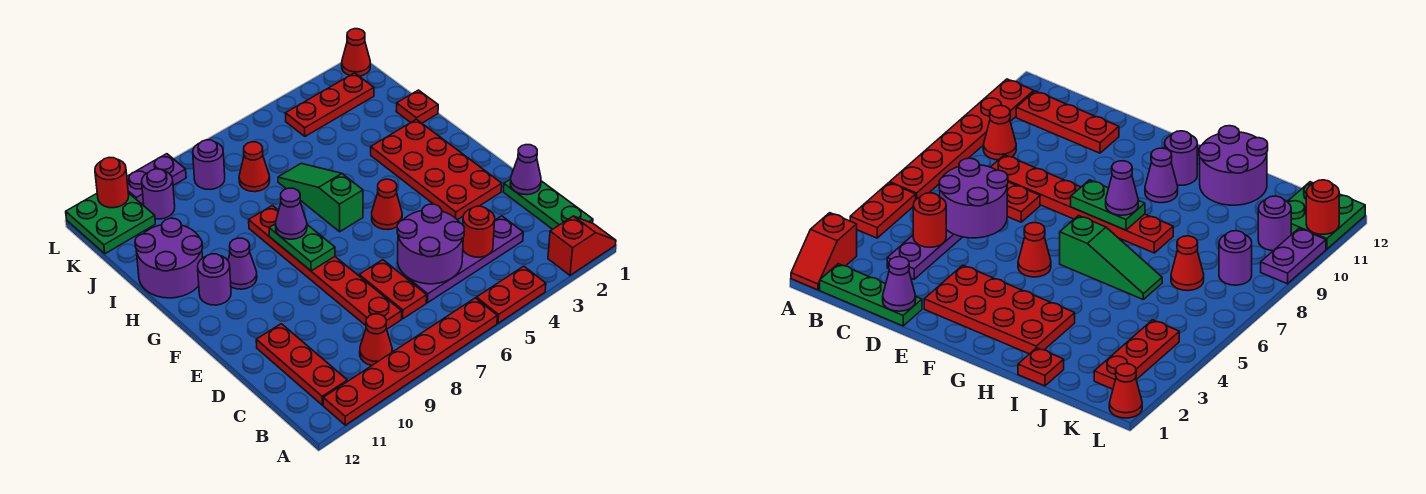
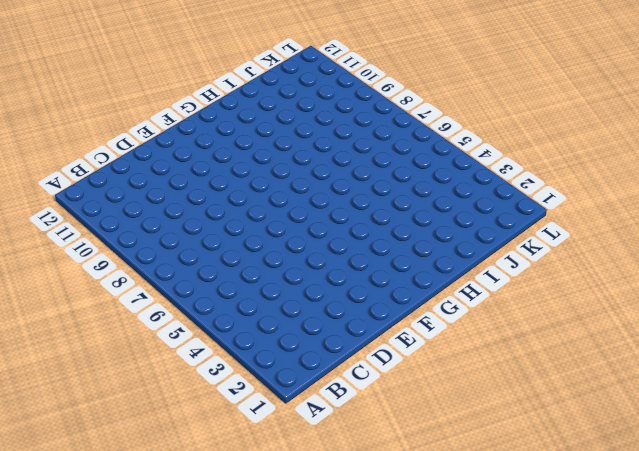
none -> red slope A1:A2 level 1 top 2
none -> red plate A4:A5 level 1
none -> red plate A6:A11 level 1

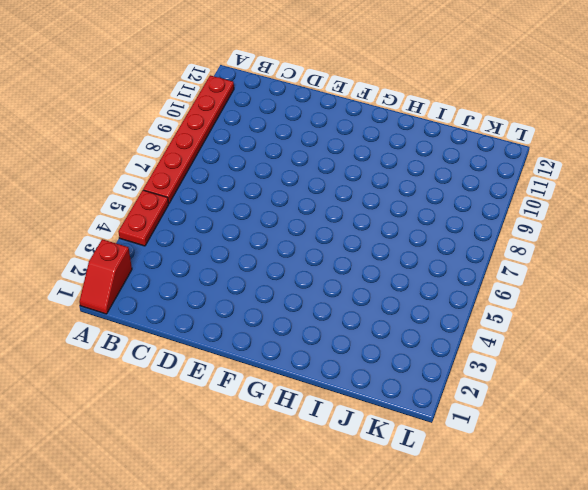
none -> green plate B1:D1 level 1
none -> red cone B9 level 1
none -> red plate B11:D11 level 1

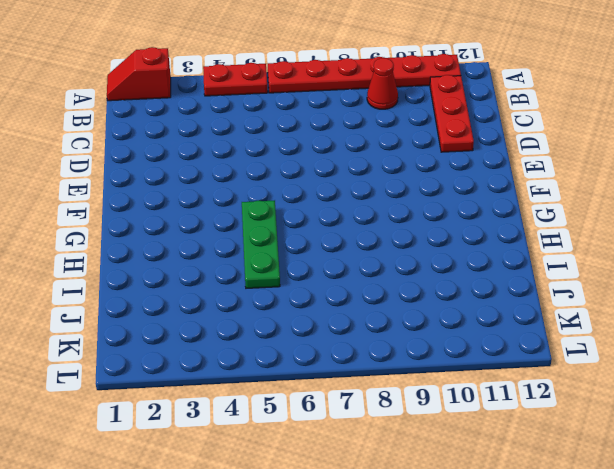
green plate G5:I5 level 1 -> green plate B1:D1 level 1
none -> purple plate C3:C6 level 1
none -> red plate C7:D7 level 1
none -> red plate C8:H8 level 1

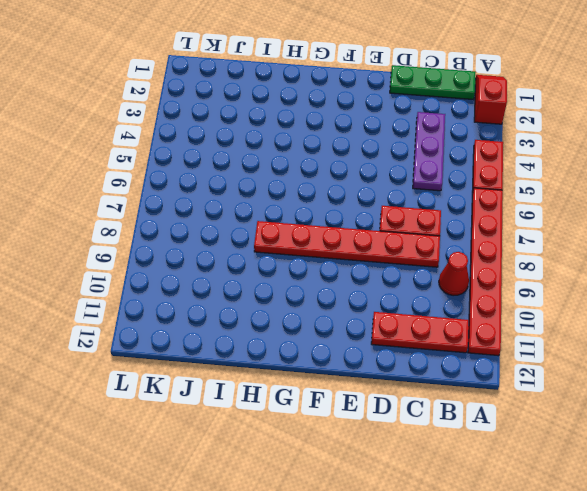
purple plate C3:C5 level 1 -> purple plate C3:C6 level 1
none -> red plate E2:H3 level 1
none -> red cone F5 level 1
none -> green slope G6:I6 level 1 top G

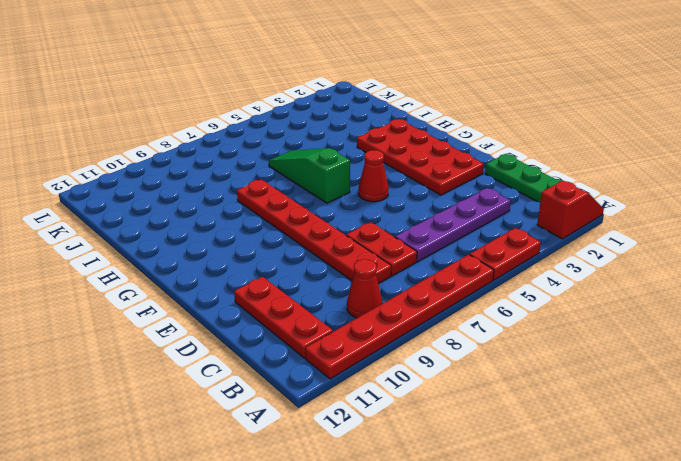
none -> purple cone G10 level 1
none -> purple round brick G11 level 1
none -> purple round brick H11:I12 level 1

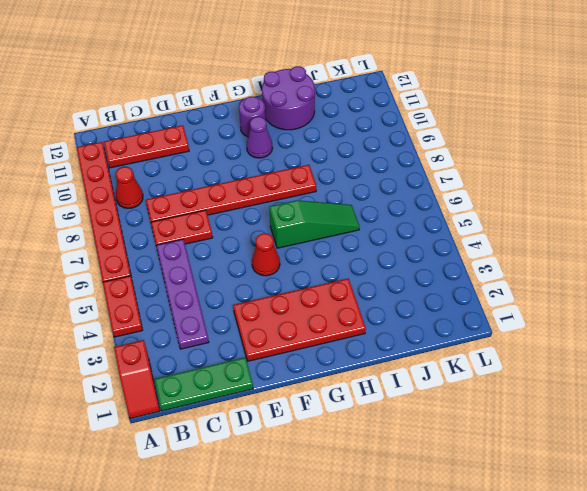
none -> red plate I1 level 1
none -> red cone J7 level 1
none -> red plate K2:K4 level 1

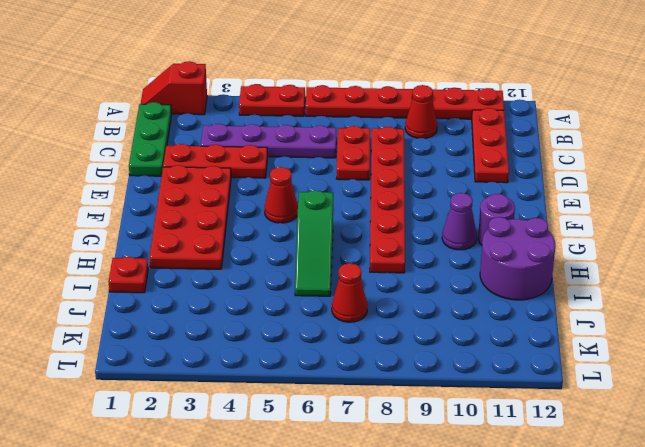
red plate D2:D4 level 1 -> red plate K2:K4 level 1
none -> purple round brick K8 level 1
none -> purple round brick K10 level 1
none -> green plate K11:L12 level 1

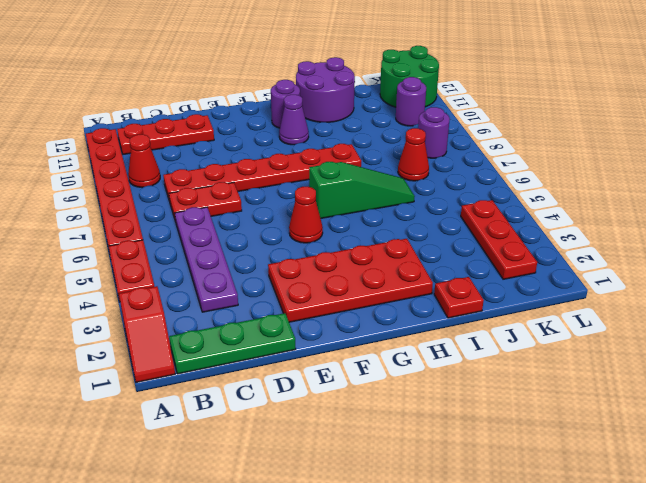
green round brick K11:L12 level 1 -> green plate K11:L12 level 1
none -> red cone L1 level 1
none -> purple plate L9:L10 level 1
none -> red round brick C4 level 2

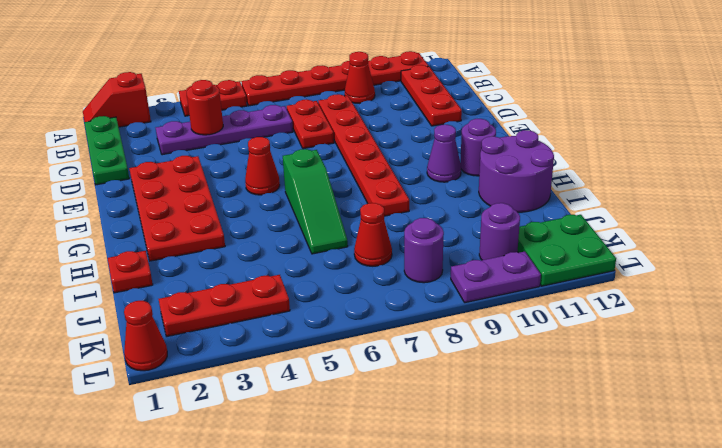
none -> purple round brick C5:D6 level 2
none -> purple cone D1 level 2
none -> green plate F8:G8 level 2

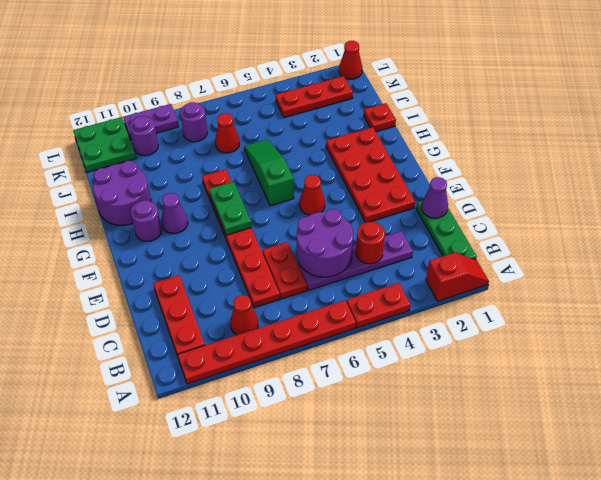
none -> red round brick L11 level 2
none -> purple cone G8 level 3

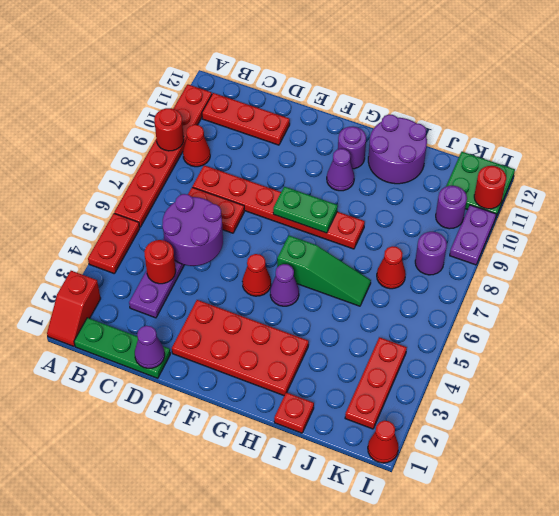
red round brick A9 level 2 -> none
purple cone G5 level 1 -> purple cone G8 level 3

